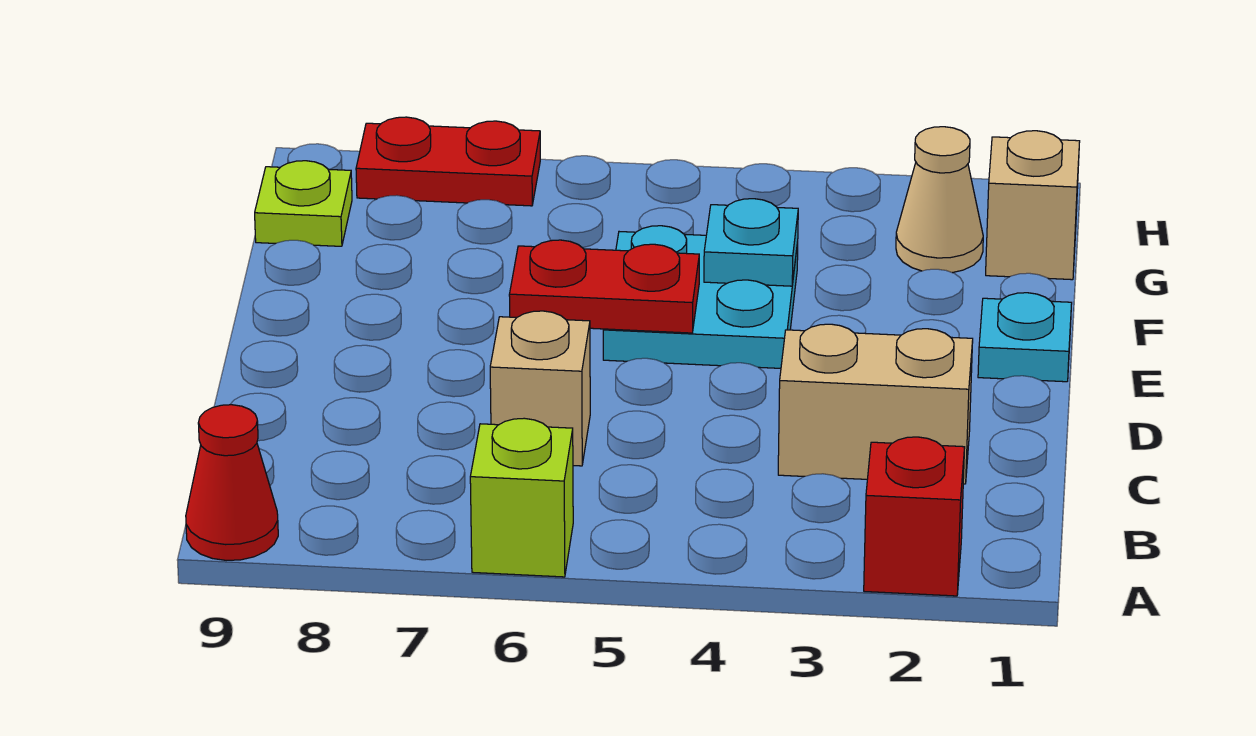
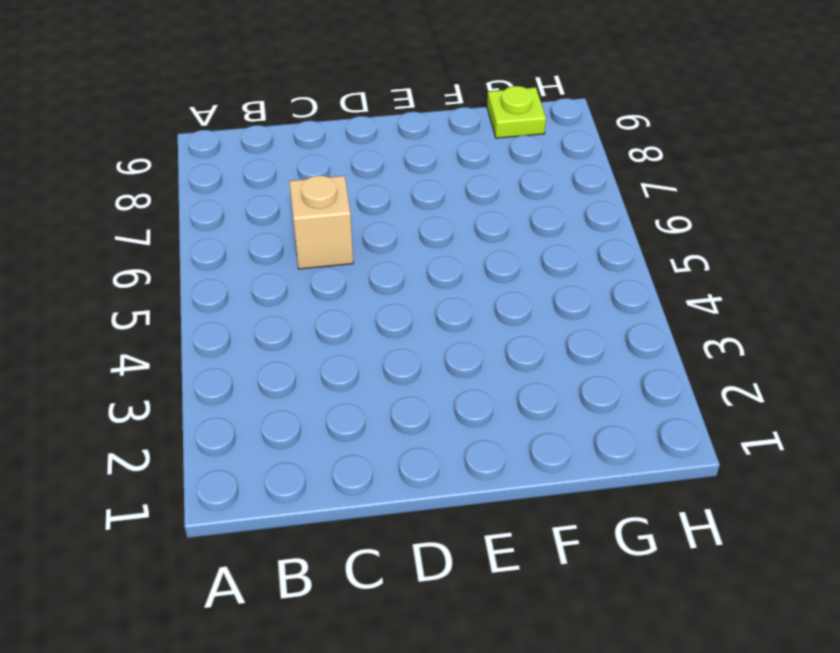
none -> red brick A2 level 1
none -> lime brick A6 level 1
none -> red cone A9 level 1

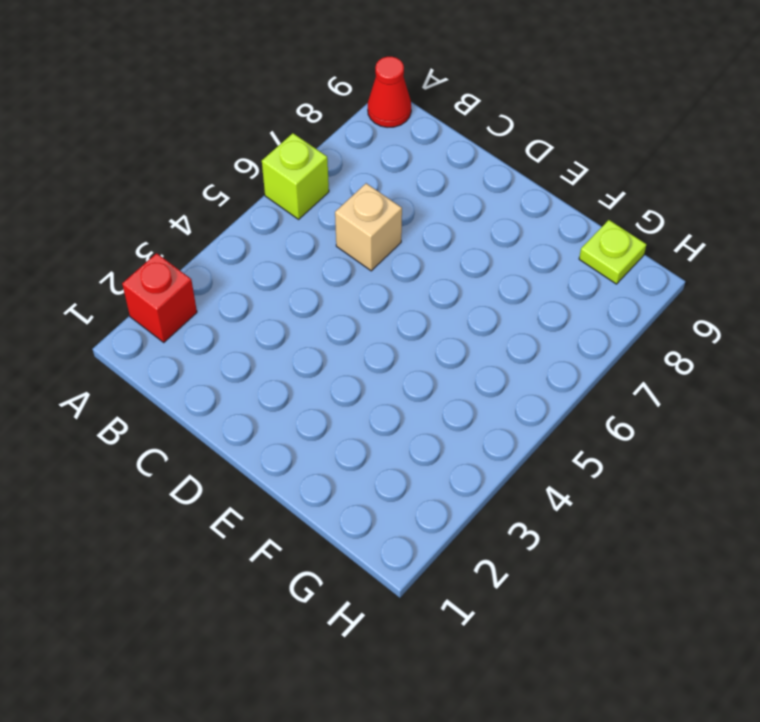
none -> tan brick C2:C3 level 1
none -> cyan plate E1 level 1
none -> cyan plate E4:F5 level 1

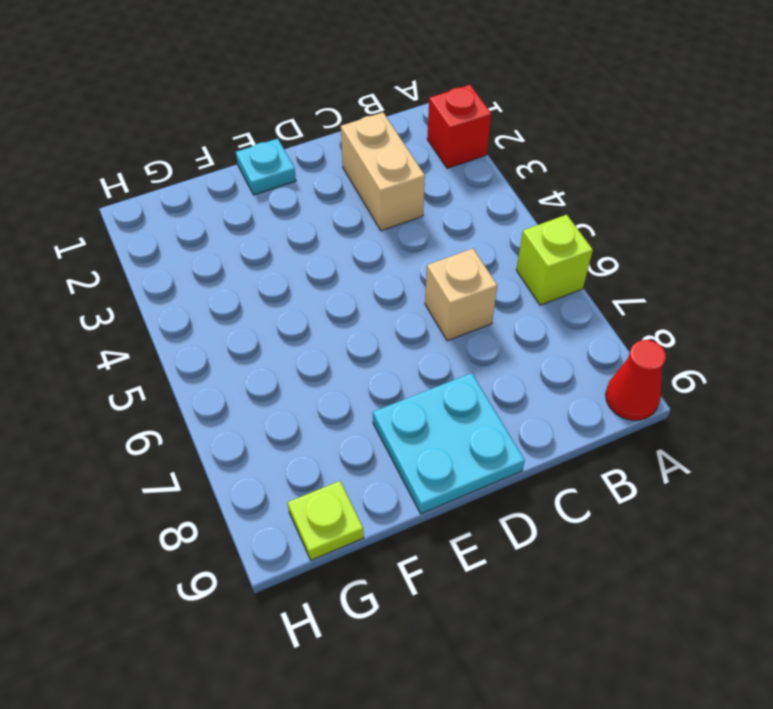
cyan plate D8:E9 level 1 -> cyan plate E4:F5 level 1
none -> tan brick G1 level 1
none -> tan cone G2 level 1
none -> red plate H7:H8 level 1

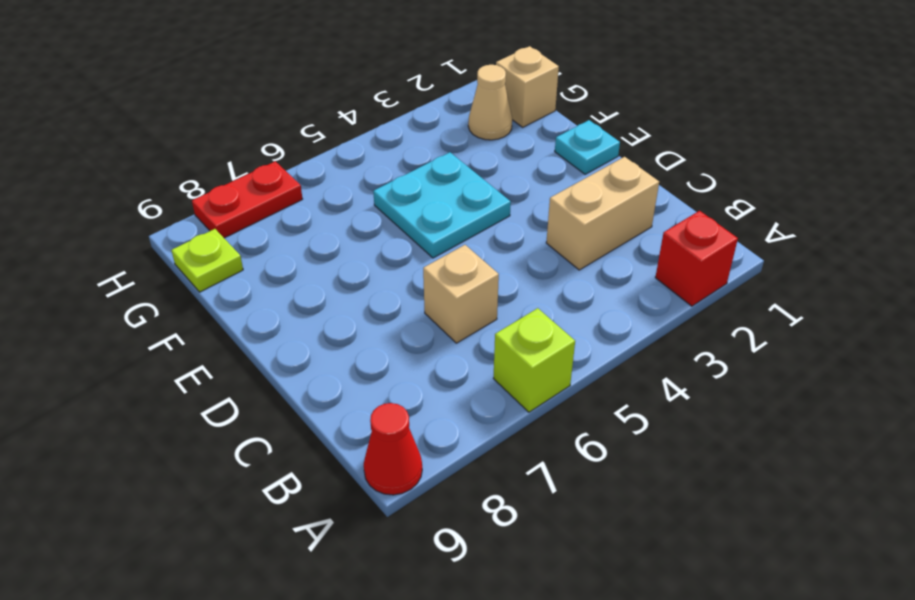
none -> red plate E5:E6 level 2
none -> cyan plate F4 level 2

